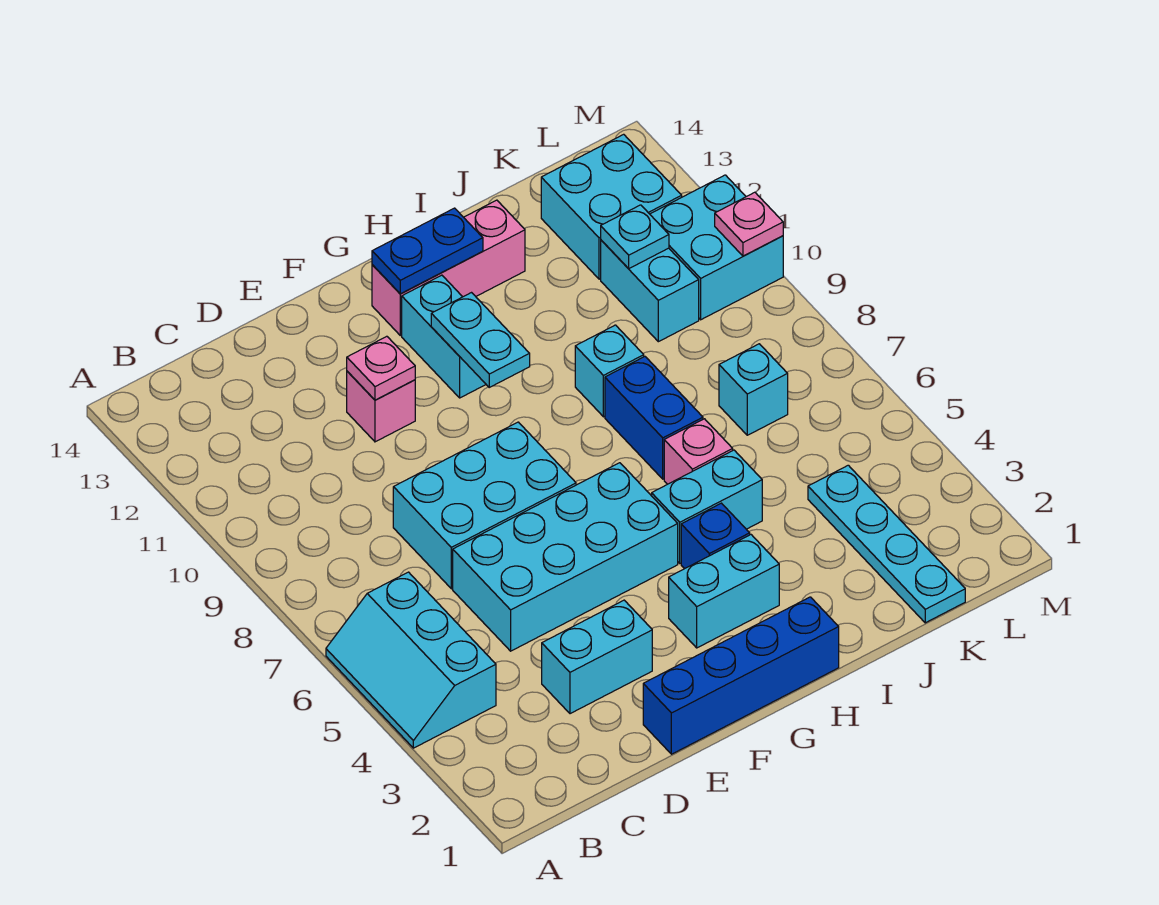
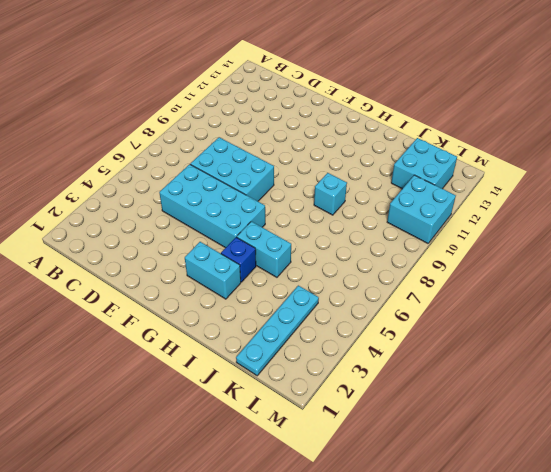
none -> cyan slope A4:B6 level 1 top B
none -> cyan brick D3:E3 level 1
none -> blue brick E1:H1 level 1

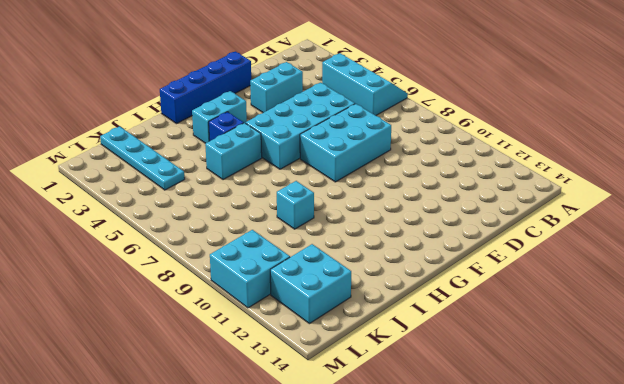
none -> pink brick E11 level 1
none -> cyan brick G11:G12 level 1
none -> pink brick G13:I13 level 1

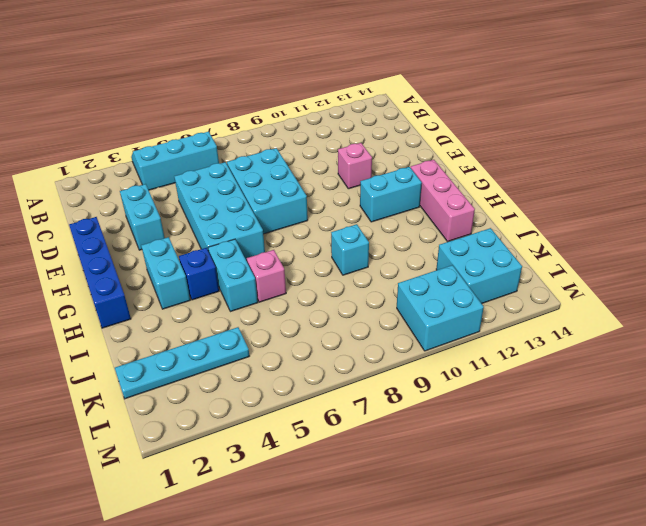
none -> blue brick I7:I8 level 1
none -> cyan brick K7 level 1
none -> cyan brick K10:K11 level 1

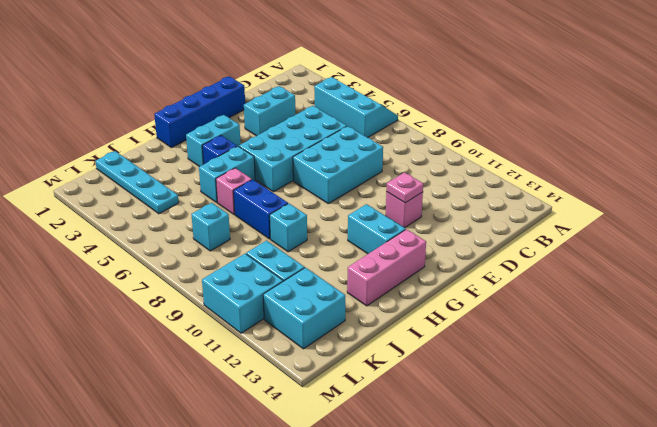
none -> cyan plate G10:G11 level 2
none -> blue plate G13:H13 level 2
none -> cyan plate K11 level 2

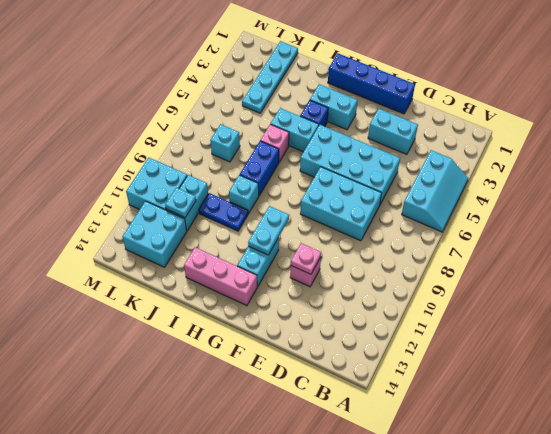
blue plate I10:J10 level 1 -> blue plate G13:H13 level 2
none -> pink plate M10 level 2

